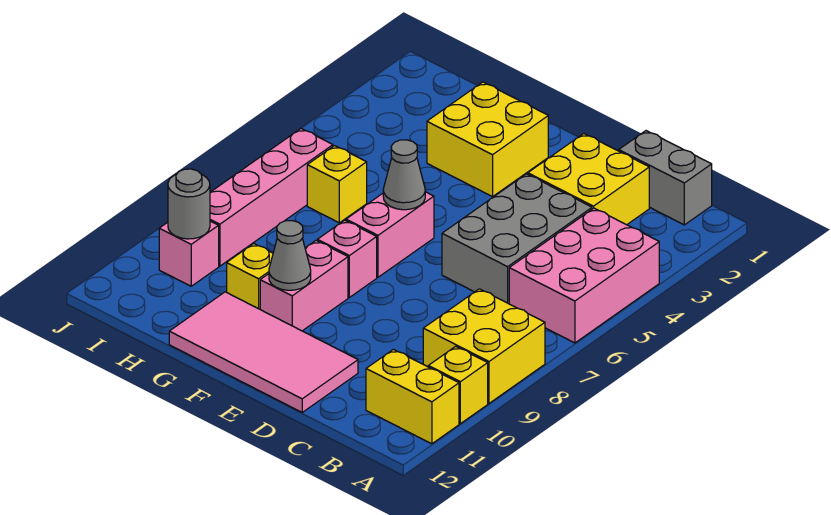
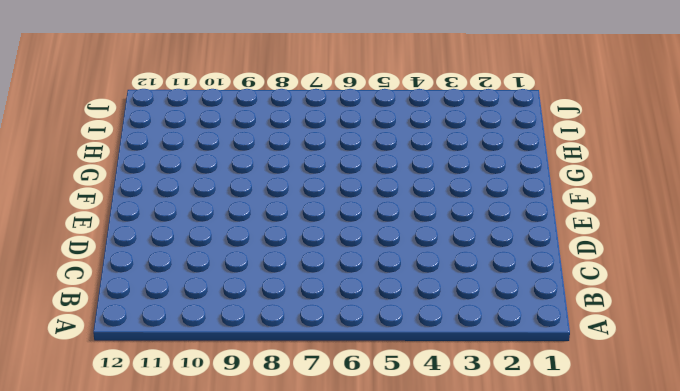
none -> pink brick A4:B6 level 1
none -> yellow brick A8:B9 level 1
none -> yellow brick A10 level 1

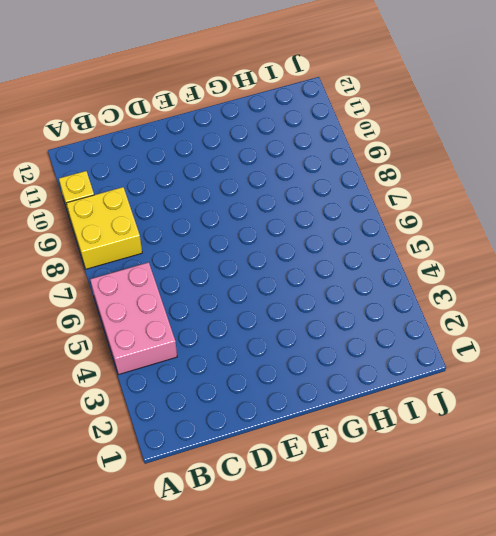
none -> yellow brick A11:B11 level 1
none -> grey brick B1:C1 level 1
none -> yellow brick C2:D3 level 1

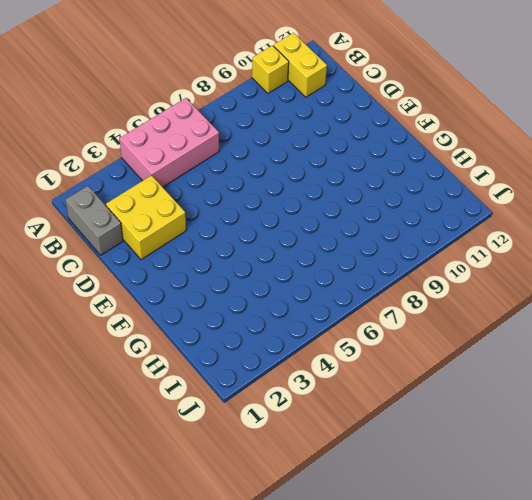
none -> yellow brick A8:B9 level 1
none -> grey brick C4:D6 level 1
none -> pink tile D11:G12 level 1

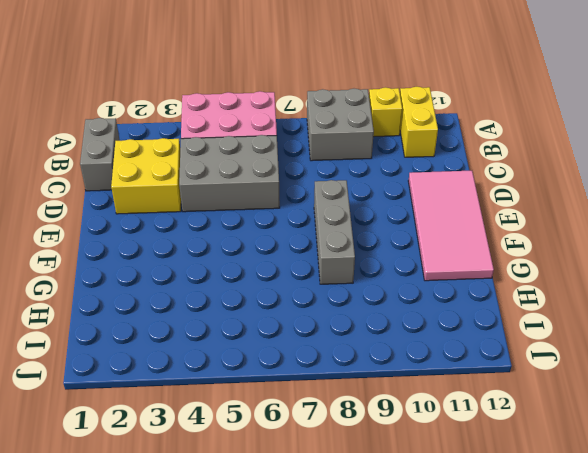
grey brick A8:B9 level 1 -> yellow brick A8:B9 level 1
grey brick E8:G8 level 1 -> pink brick F8 level 1
none -> yellow brick F2:G3 level 1
none -> pink brick F6:F7 level 1
none -> pink brick F9:F10 level 1

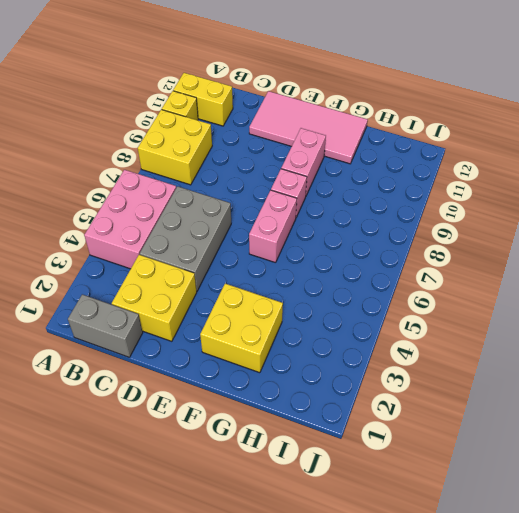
none -> yellow brick G10 level 1
none -> yellow brick H6 level 1
none -> pink brick I6:I9 level 1

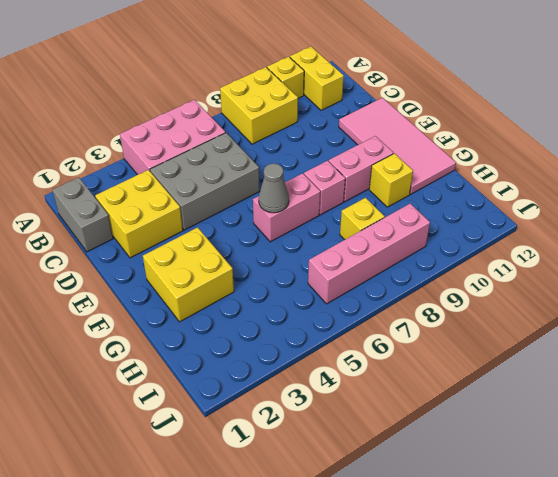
yellow brick H8 level 1 -> yellow brick H6 level 1
none -> pink brick I10 level 1
none -> grey cone F10 level 2
none -> grey round brick I10 level 2

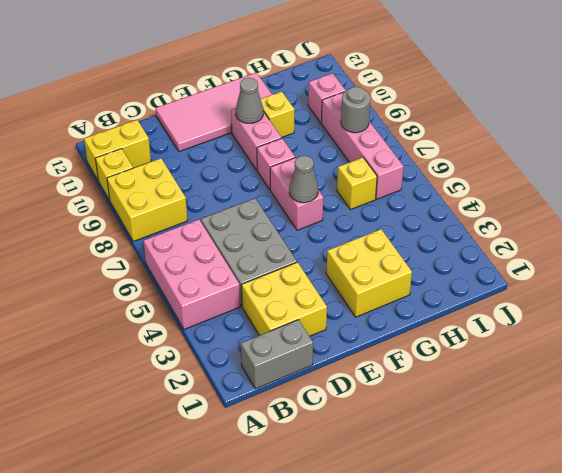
grey round brick I8 level 2 -> grey round brick I10 level 2

